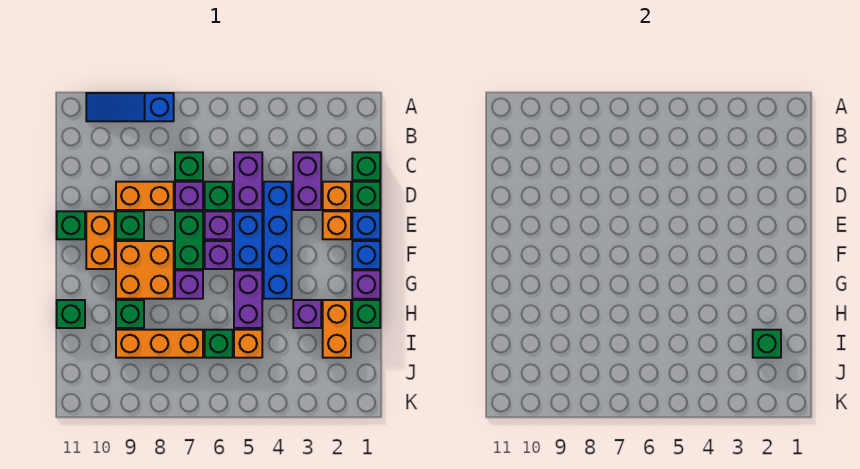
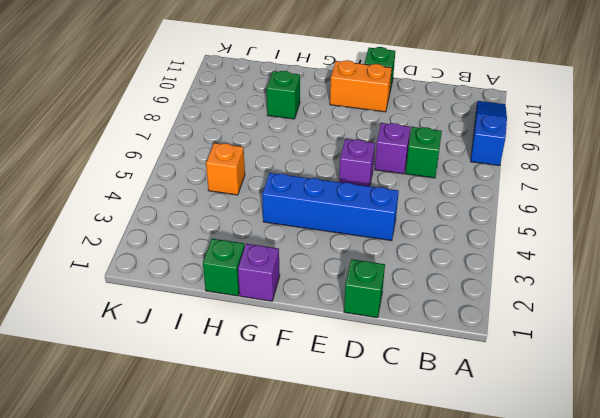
none -> green brick C1 level 1
none -> purple brick C3:D3 level 1
none -> purple brick C5:D5 level 1
none -> orange brick D2 level 1

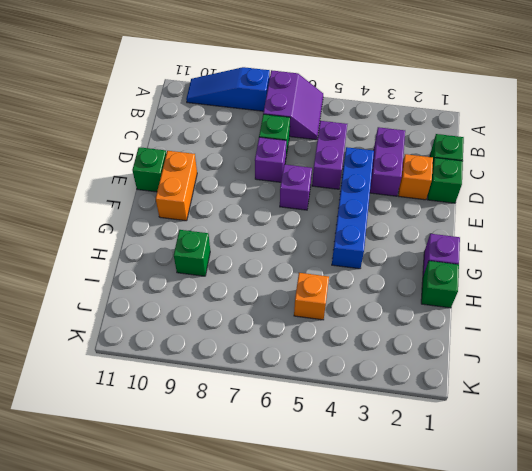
purple slope A6:B7 level 1 top 7 -> none
none -> green brick D6 level 1
none -> orange brick D8:D9 level 1
none -> blue brick E1 level 1
none -> orange brick E2 level 1

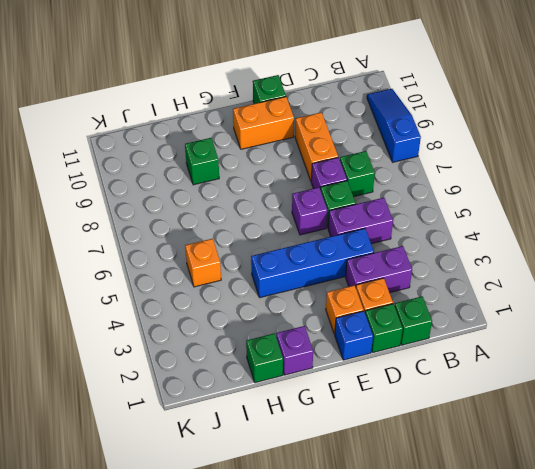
none -> blue brick E5:F5 level 1
none -> green brick E7:F7 level 1
none -> green brick E9 level 1
none -> blue brick F1 level 1

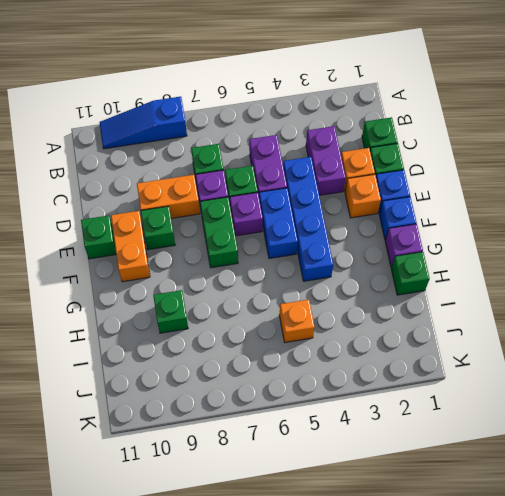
none -> purple brick F6 level 1
none -> orange brick F8:G9 level 1
none -> purple brick G5:H5 level 1
none -> purple brick G7 level 1

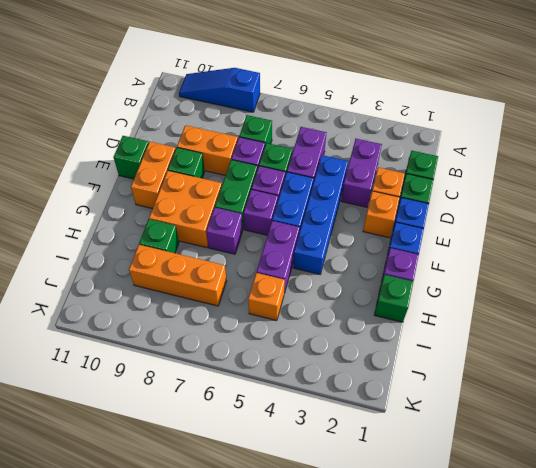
none -> orange brick H2:I2 level 1
none -> purple brick H3 level 1
none -> green brick H11 level 1
none -> green brick I6 level 1

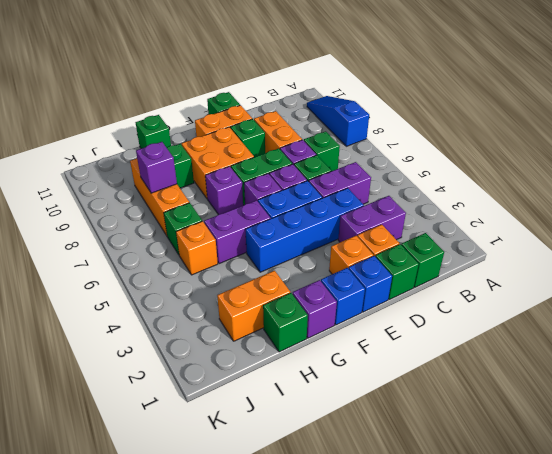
purple brick I8 level 2 -> purple brick H3 level 1
none -> green brick I2 level 2

